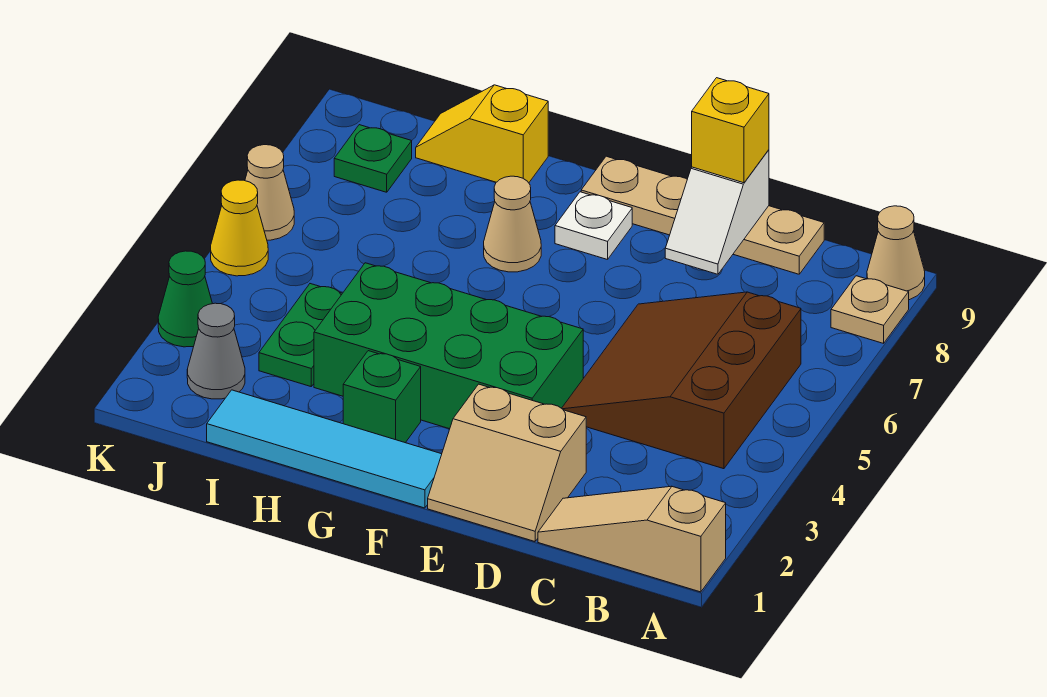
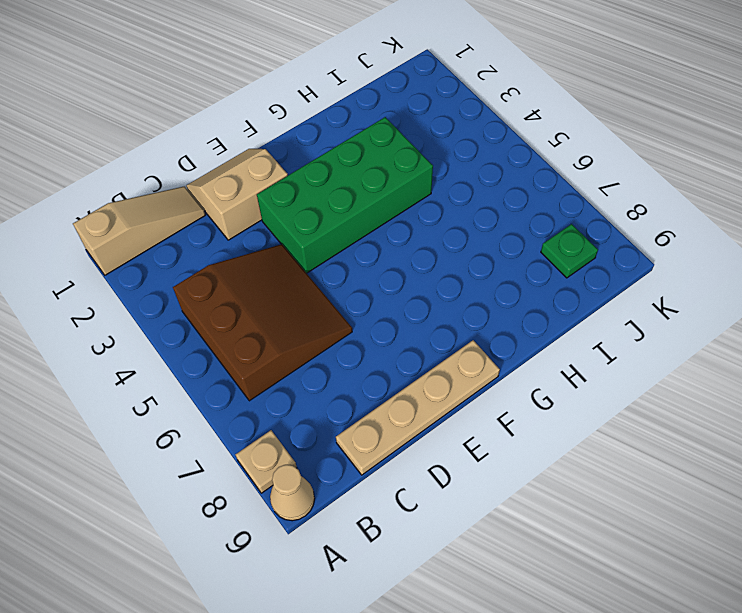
none -> cyan tile F1:I1 level 1
none -> white plate F8 level 1
none -> green brick G2 level 1

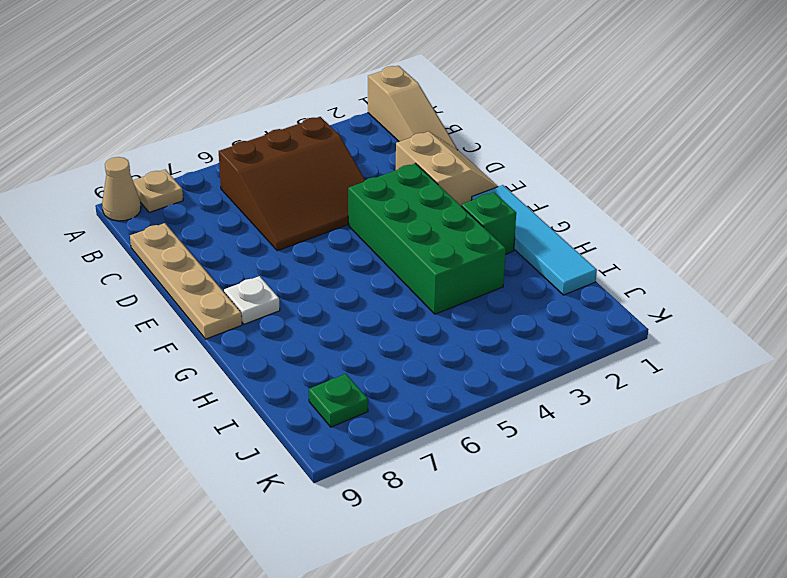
none -> tan cone G7 level 1
none -> yellow slope H9:I9 level 1 top H
none -> green plate I3:I4 level 1

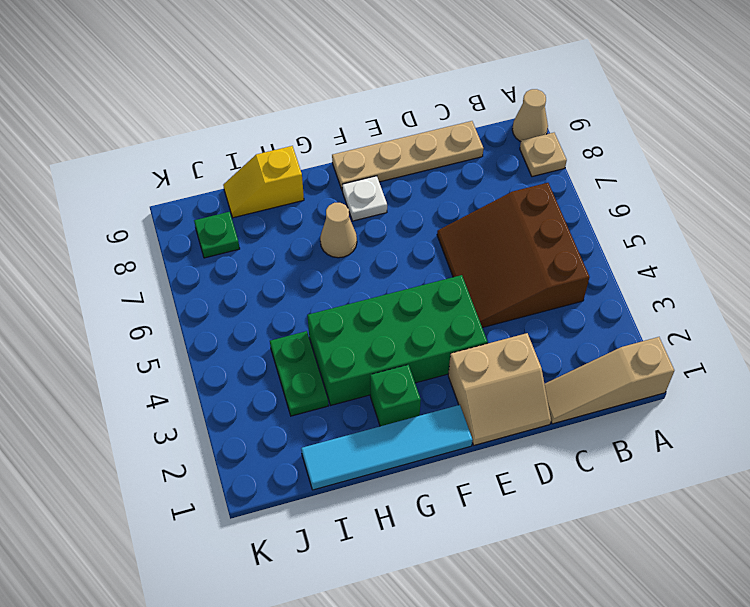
none -> grey cone J2 level 1
none -> green cone K3 level 1
none -> yellow cone K5 level 1

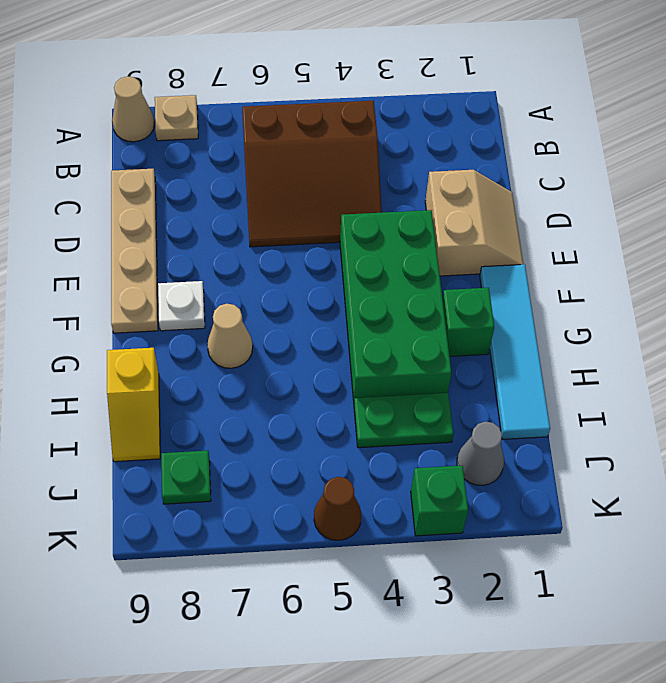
green brick K3 level 1 -> green cone K3 level 1
brown cone K5 level 1 -> yellow cone K5 level 1
none -> tan slope A1:C1 level 1 top A
none -> tan cone K6 level 1
none -> white slope D8:D9 level 2 top 9

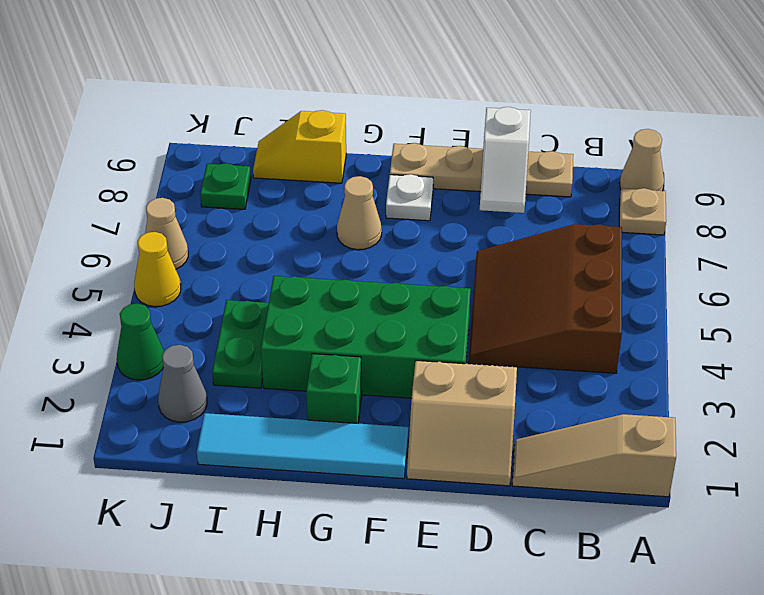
none -> yellow brick D9 level 3

